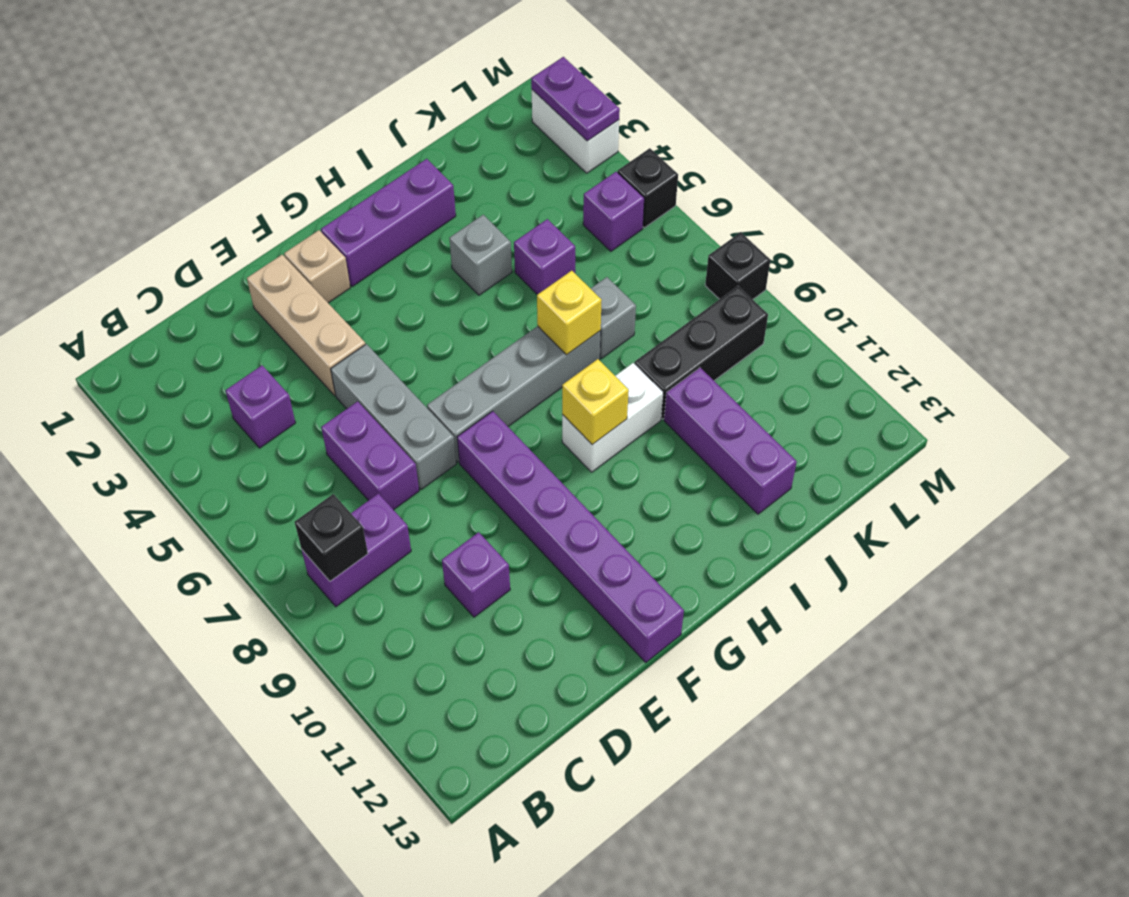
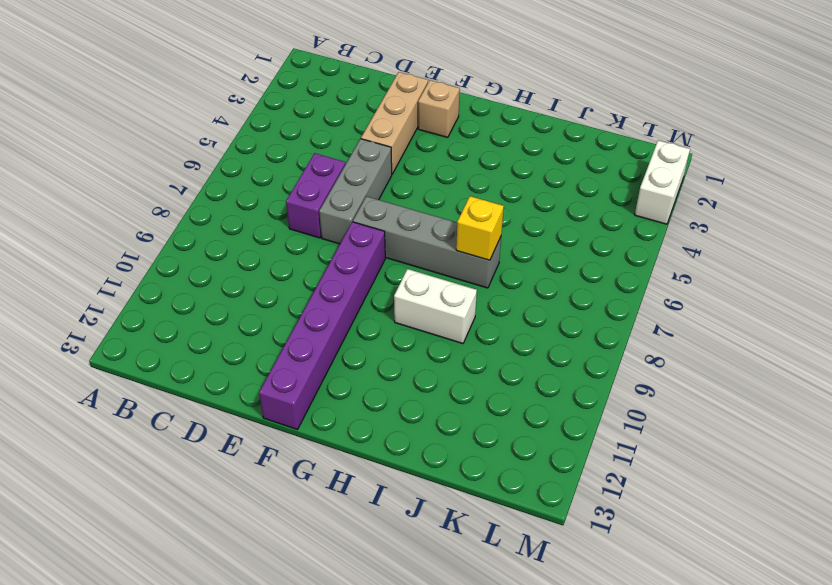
none -> purple brick B8:C8 level 1
none -> purple brick C4 level 1
none -> purple brick D10 level 1

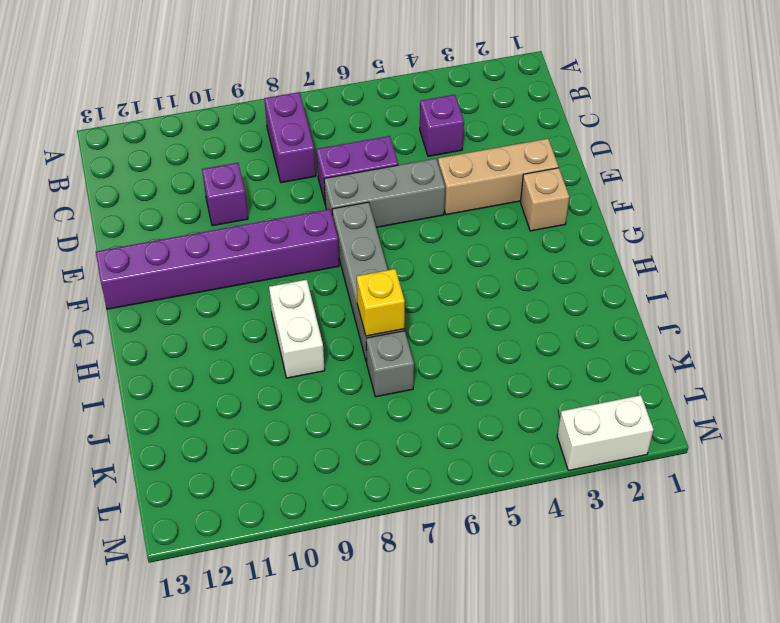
none -> purple brick G2:I2 level 1
none -> grey brick I4 level 1
none -> purple brick J5 level 1

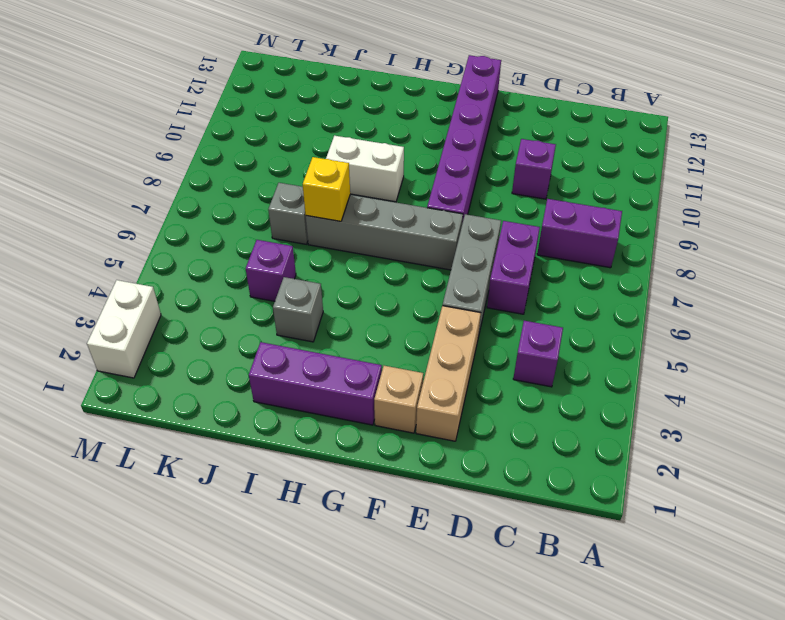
none -> black brick J9:L9 level 1
none -> purple brick J10:J12 level 1
none -> purple brick L5 level 1

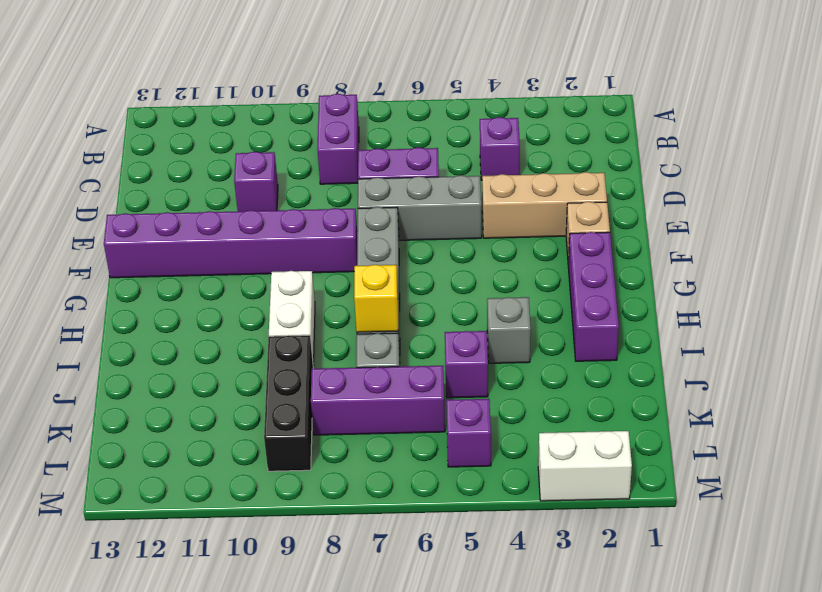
purple brick K6:K8 level 1 -> purple brick J10:J12 level 1
none -> black brick M5 level 1
none -> black brick M8 level 1
none -> black brick B8 level 2

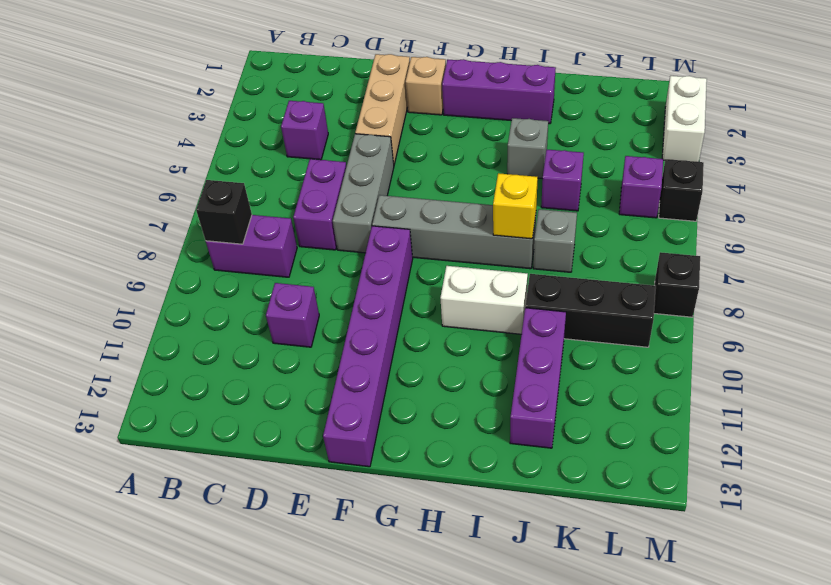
none -> yellow brick H9 level 2
none -> purple plate M2:M3 level 2

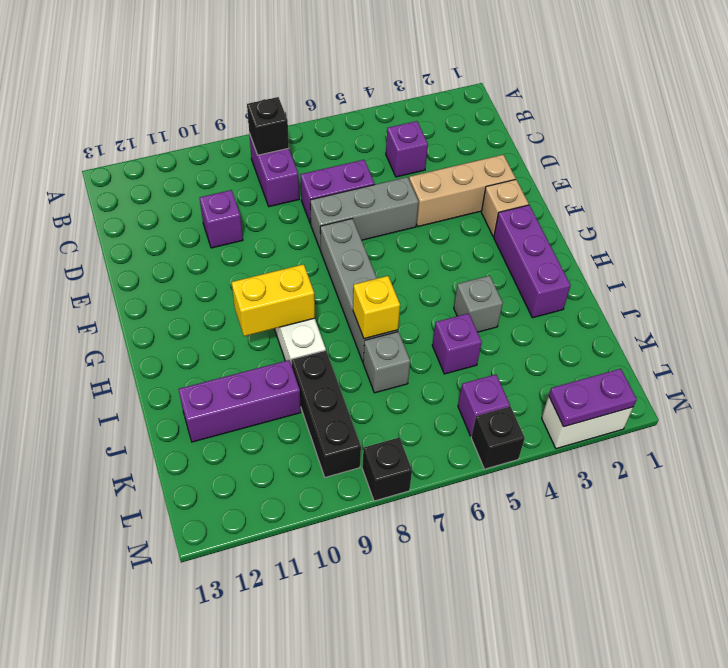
yellow brick H9:H10 level 2 -> yellow brick H9 level 2
none -> purple brick F8:F13 level 1

